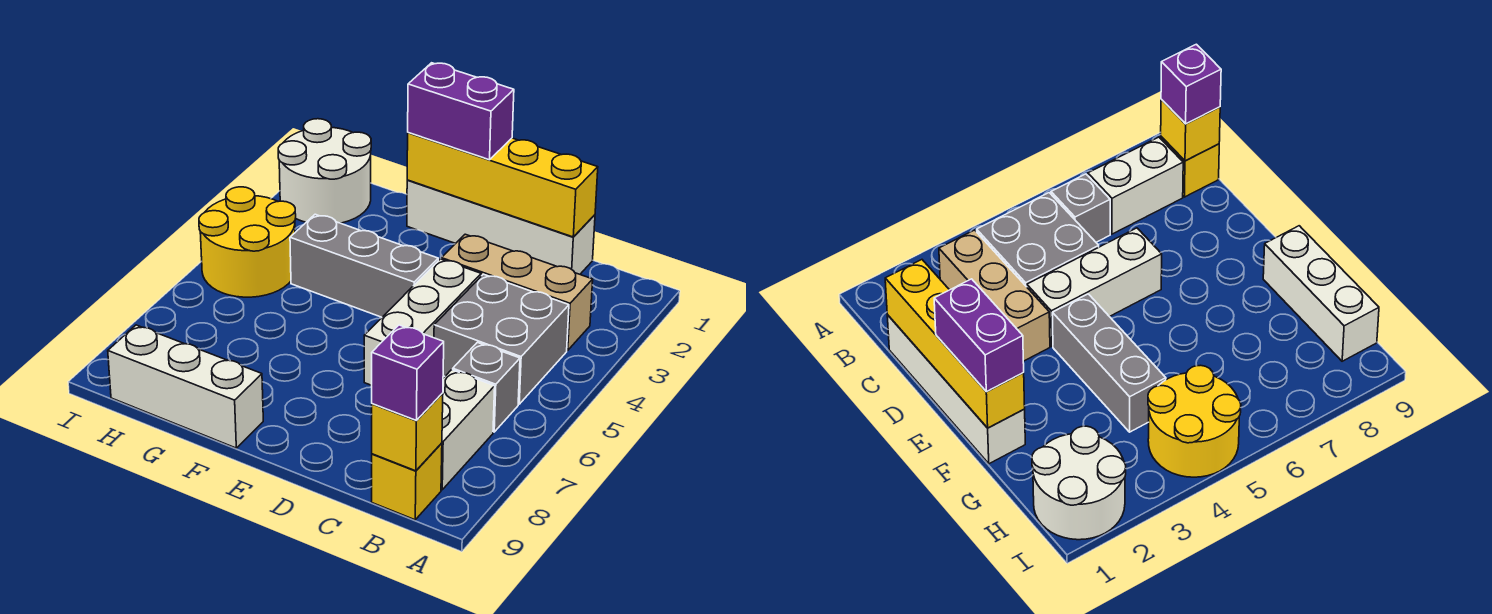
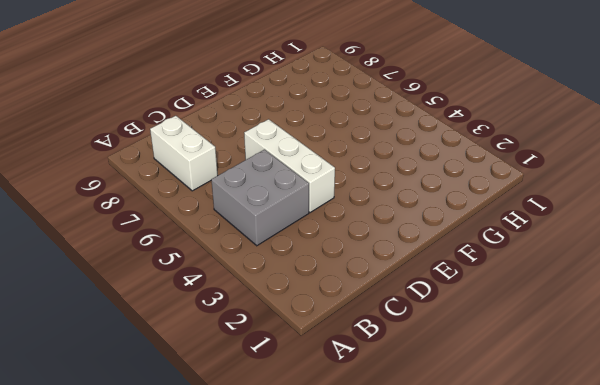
none -> tan brick B3:D3 level 1
none -> grey brick B6 level 1
none -> yellow brick B9 level 1

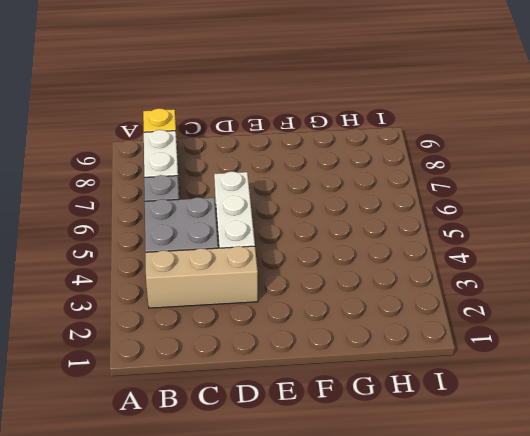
none -> white brick C1:F1 level 1
none -> grey brick E4:G4 level 1
none -> white brick F9:H9 level 1

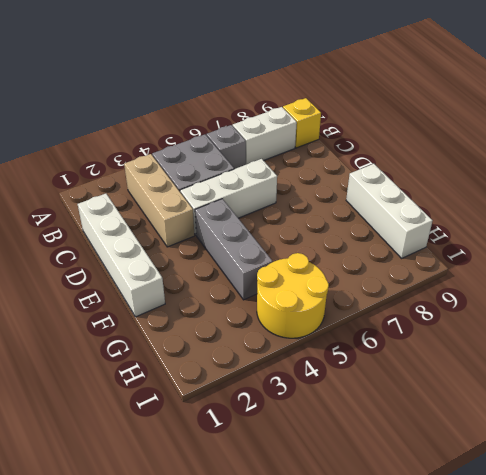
none -> white round brick H1:I2 level 1
none -> yellow brick B9 level 2
none -> yellow brick C1:F1 level 2

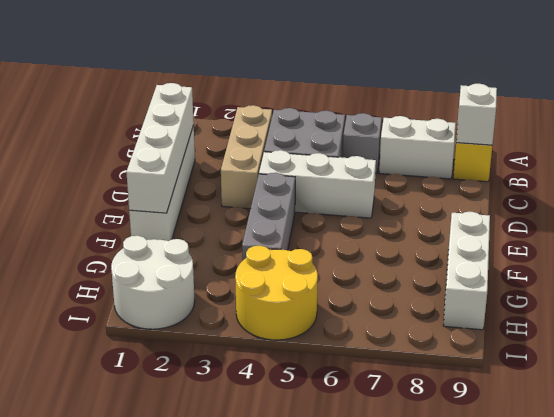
white brick B9 level 2 -> yellow brick B9 level 2
white brick C1:F1 level 2 -> yellow brick C1:F1 level 2
none -> purple brick B9 level 3
none -> purple brick E1:F1 level 3

